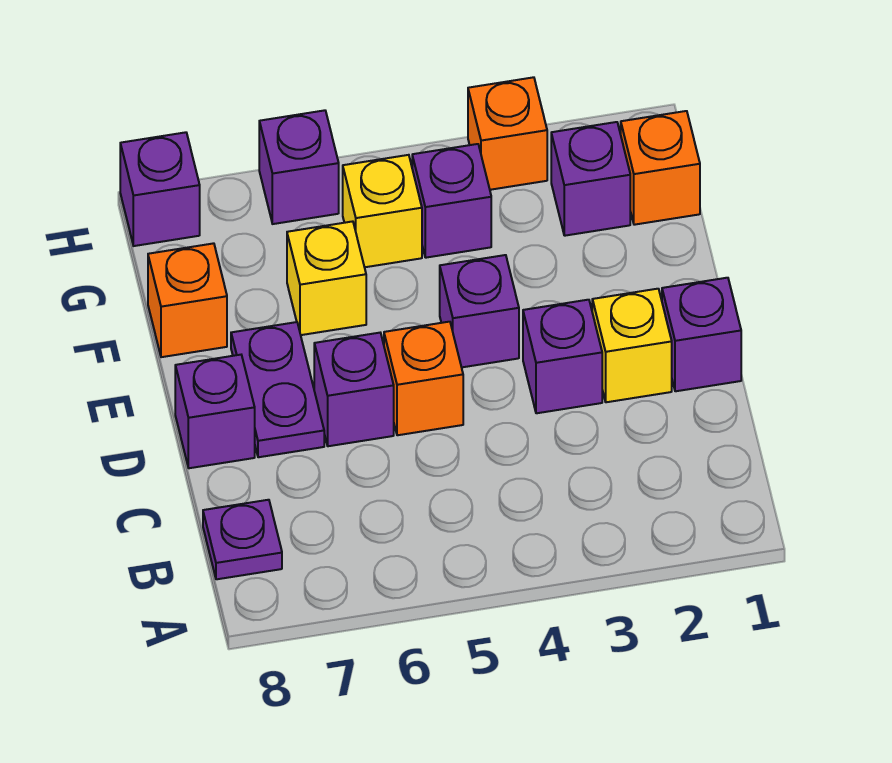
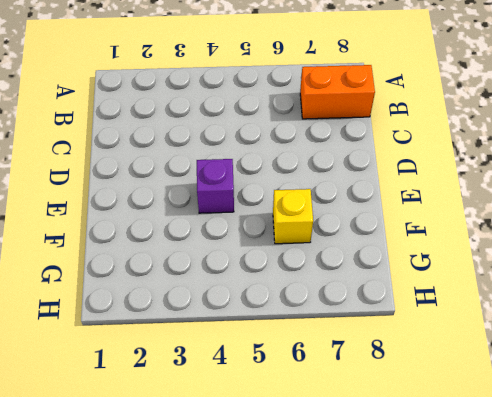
orange brick B7:B8 level 1 -> purple plate B8 level 1
none -> purple brick D1 level 1
none -> yellow brick D2 level 1
none -> purple brick D3 level 1

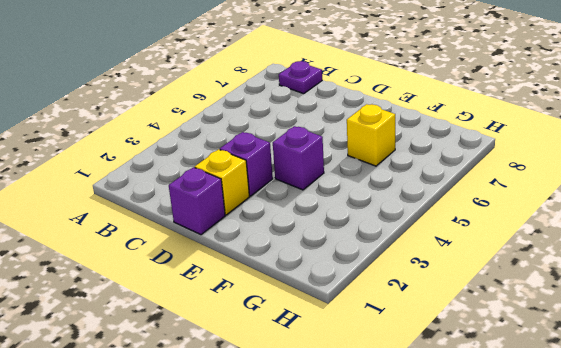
none -> orange brick D5 level 1
none -> purple brick D6 level 1
none -> purple plate D7:E7 level 1

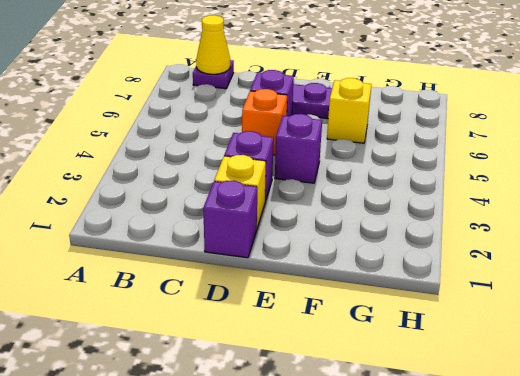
yellow cone B8 level 2 -> none
none -> purple brick D8 level 1
none -> orange brick F8 level 1
none -> orange brick G1 level 1

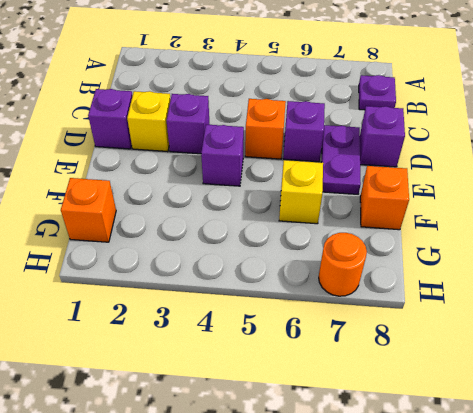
orange round brick H7 level 1 -> none
none -> purple brick G2 level 1
none -> purple brick G4 level 1
none -> yellow brick G5 level 1

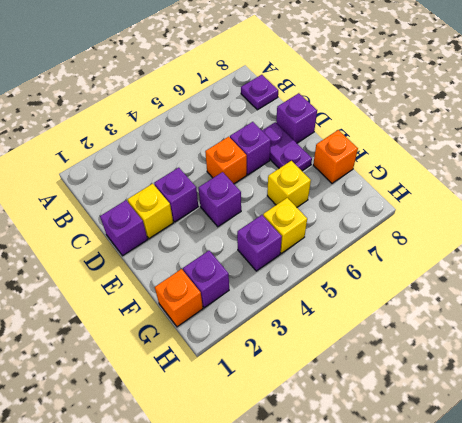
none -> orange brick H3 level 1
none -> purple brick H6 level 1
none -> purple brick H8 level 1

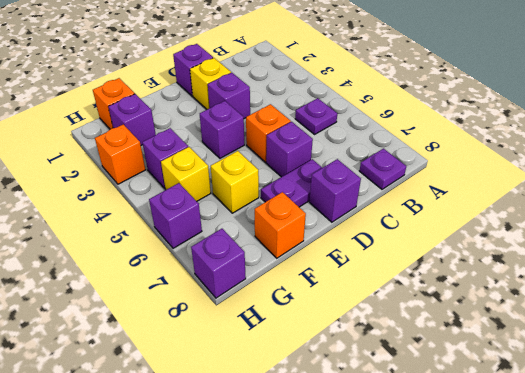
purple plate B5 level 1 -> none

